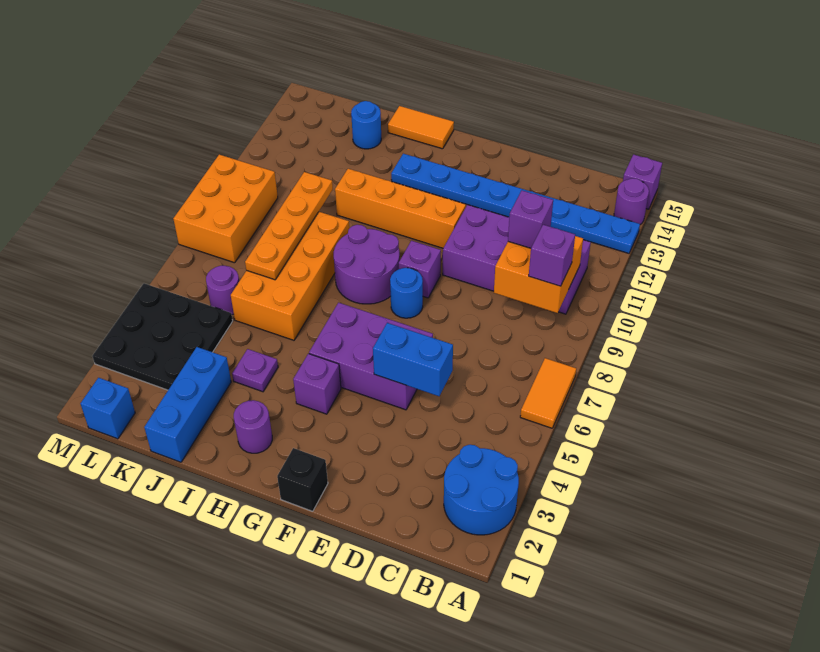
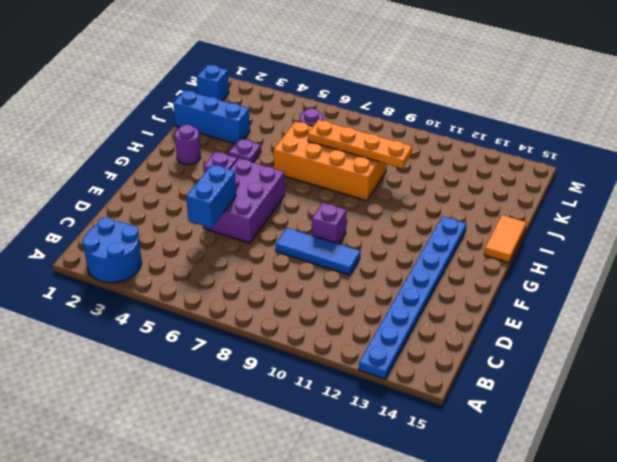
blue tile E8:E10 level 1 -> purple brick B10:E11 level 1
none -> orange tile A6:A7 level 1
none -> purple round brick A14 level 1
none -> purple brick A15 level 1

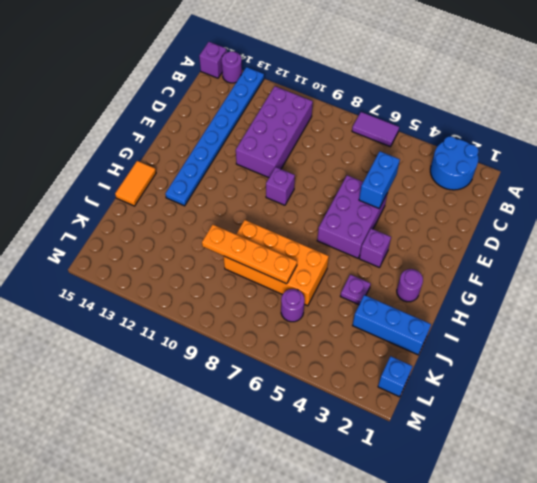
purple tile A6:A7 level 1 -> orange tile A6:A7 level 1
none -> black brick F1 level 1
none -> blue round brick F8 level 1
none -> orange brick F11:I11 level 1

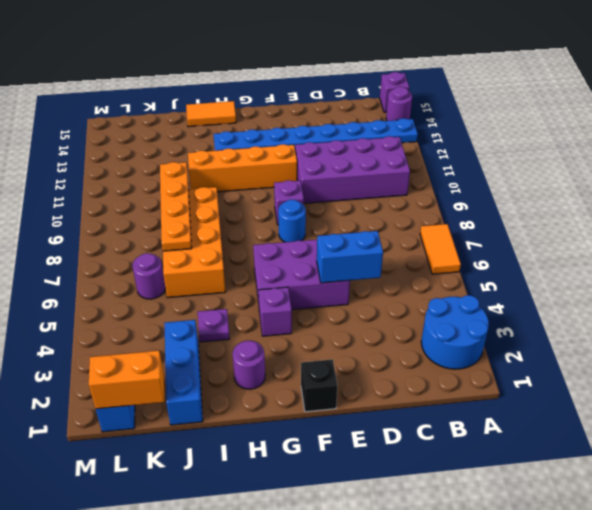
orange brick K1:L1 level 2 -> none
none -> purple round brick G8:H9 level 1
none -> blue round brick J14 level 1
none -> black plate K3:M5 level 1

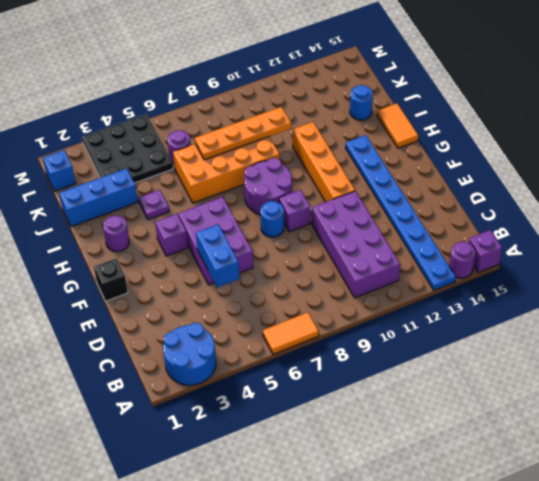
none -> orange brick L8:M10 level 1
none -> orange brick B9:C10 level 2
none -> purple brick B9 level 3

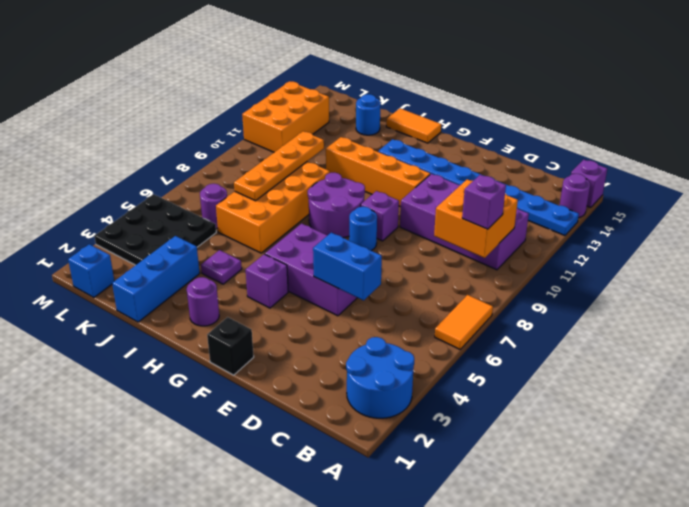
orange brick L11:M13 level 1 -> orange brick L8:M10 level 1
none -> purple brick C10 level 3

